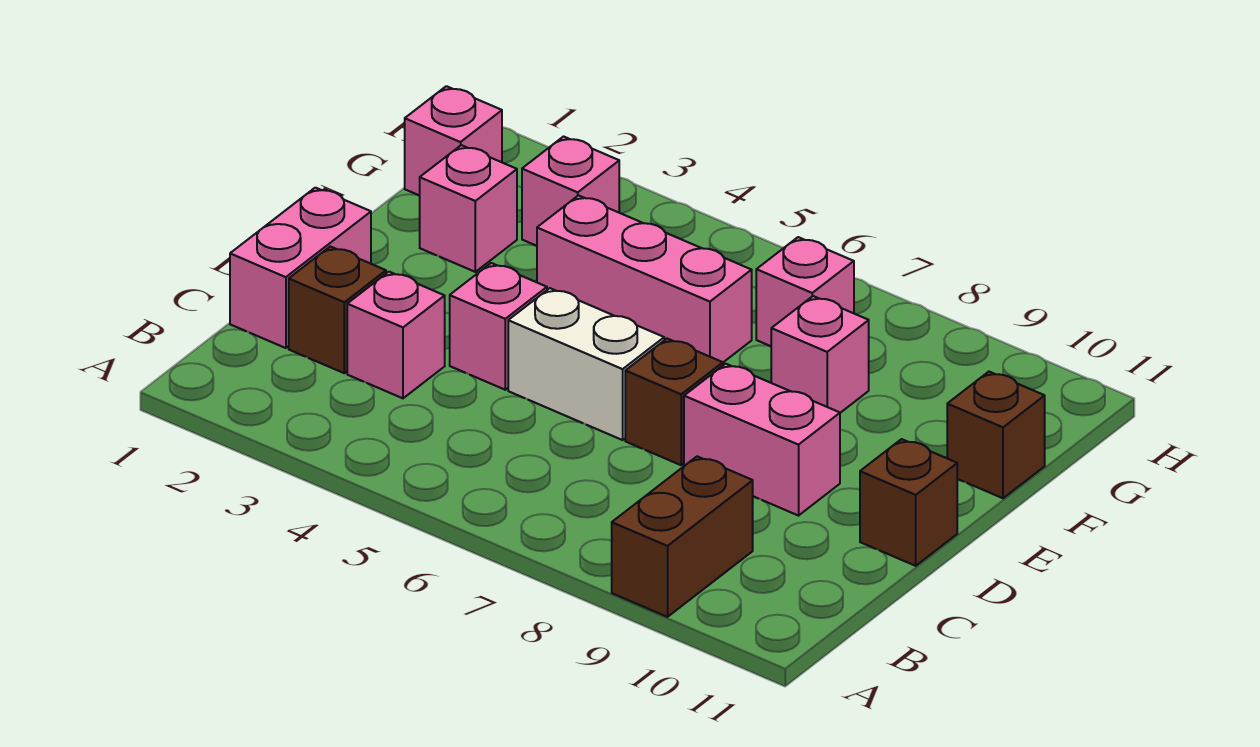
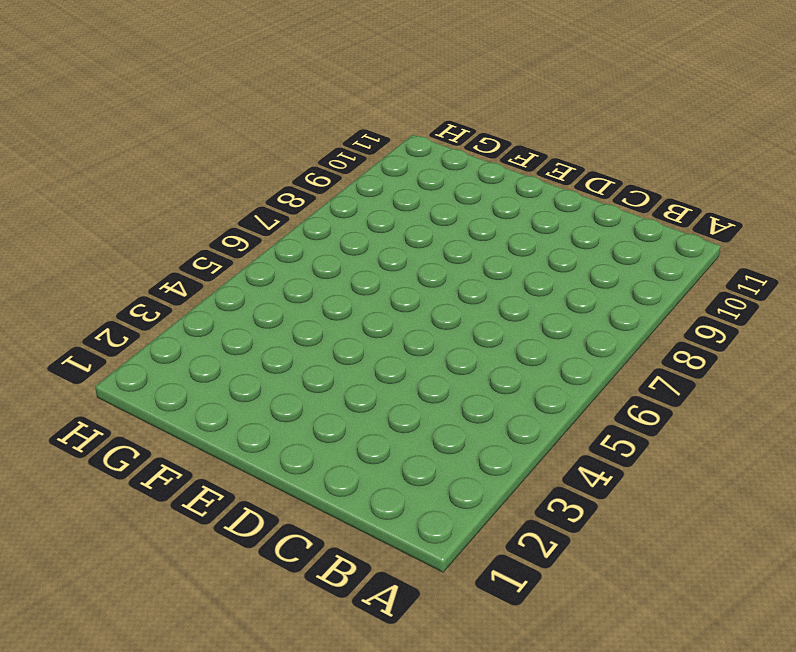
none -> brown brick A9:B9 level 1
none -> pink brick C1:D1 level 1
none -> brown brick C2 level 1

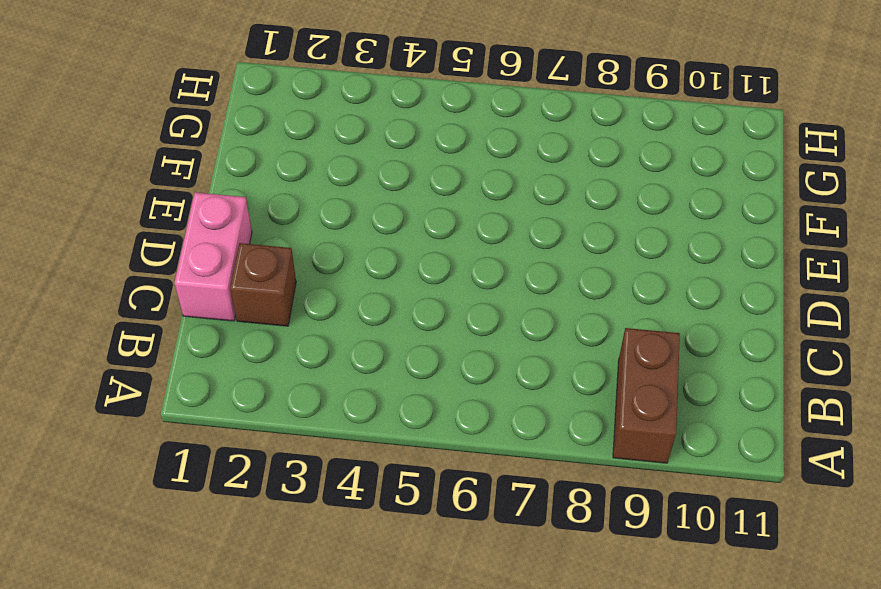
none -> pink brick C3 level 1
none -> pink brick D4 level 1
none -> white brick D5:D6 level 1

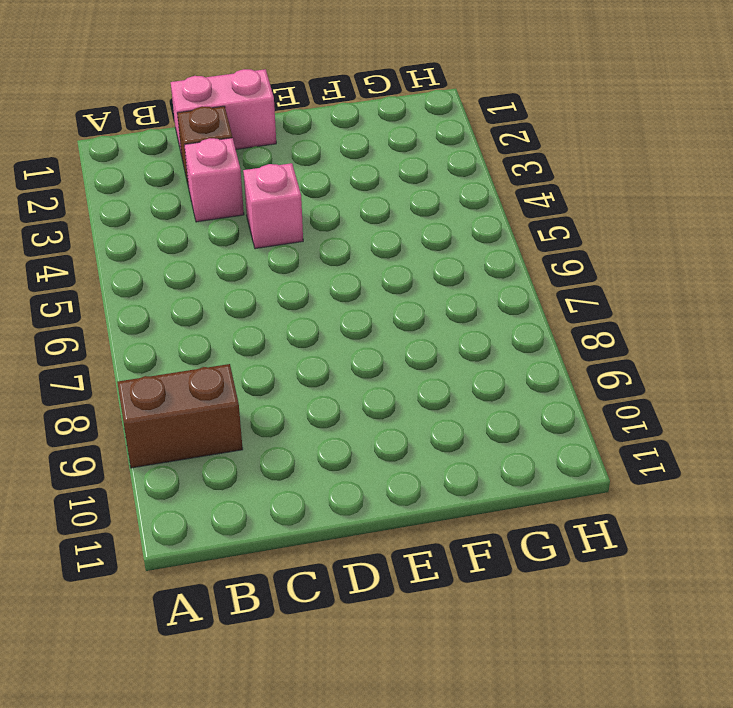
none -> white brick D5:D6 level 1
none -> brown brick D7 level 1
none -> pink brick D8:D9 level 1

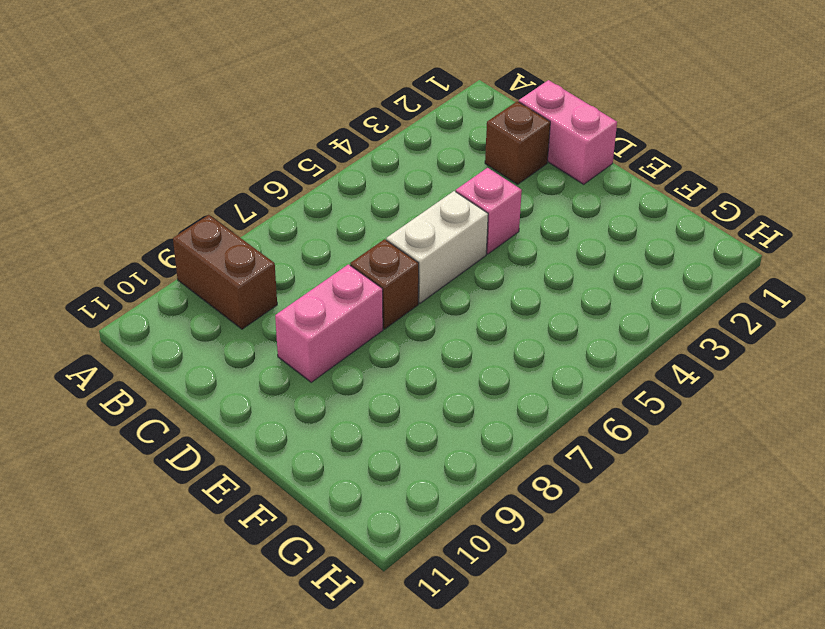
none -> pink brick C3 level 1
none -> brown brick D11 level 1
none -> pink brick F2 level 1

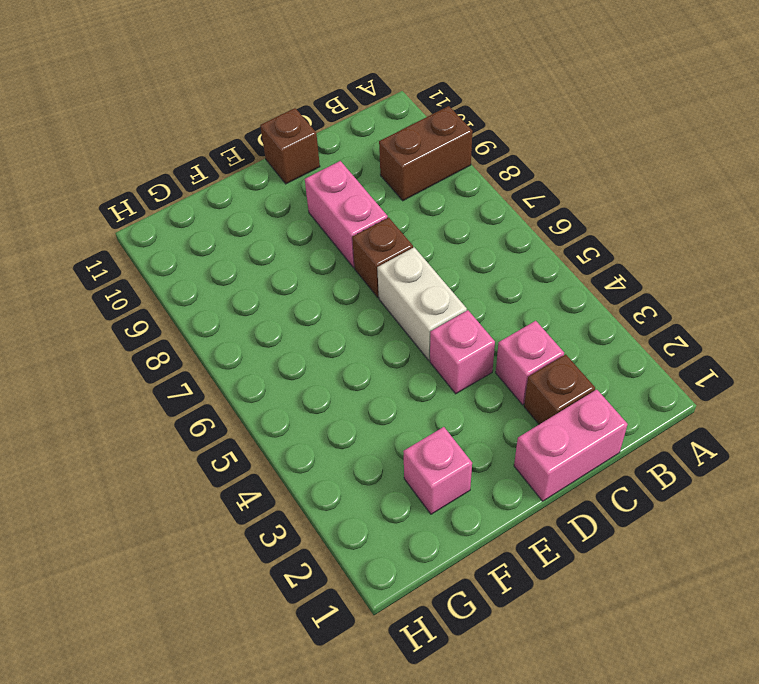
none -> pink brick F4:F6 level 1
none -> pink brick F8 level 1
none -> brown brick F11 level 1

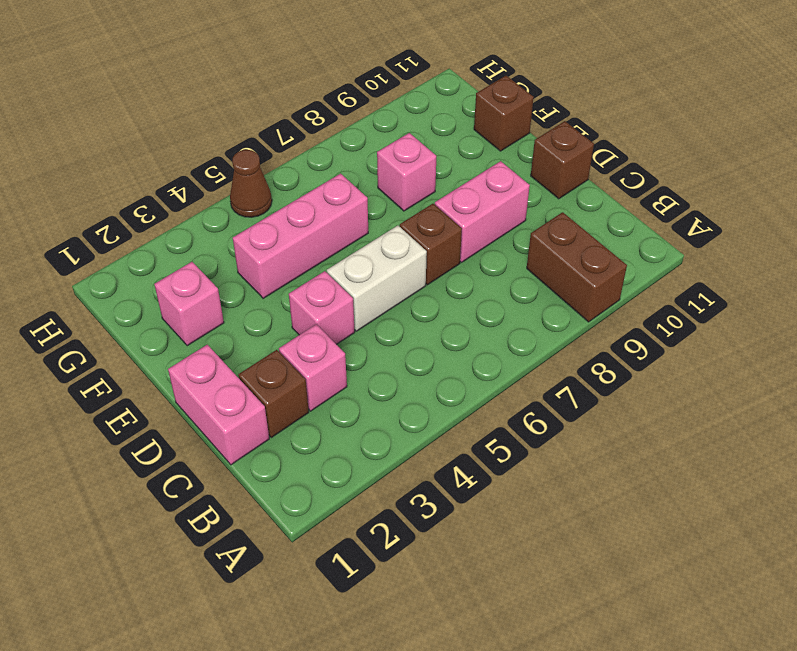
brown cone H5 level 1 -> none
none -> pink brick G1 level 1
none -> pink brick G3 level 1
none -> pink brick G7 level 1

